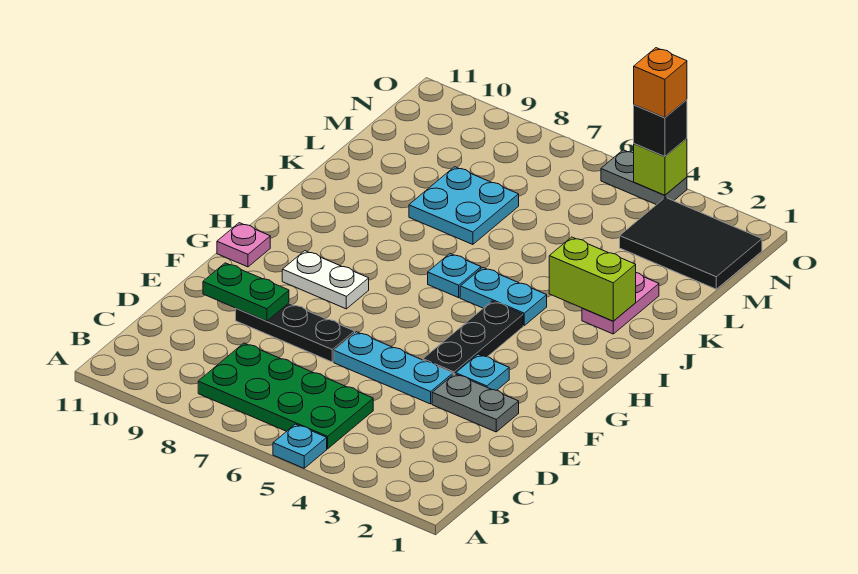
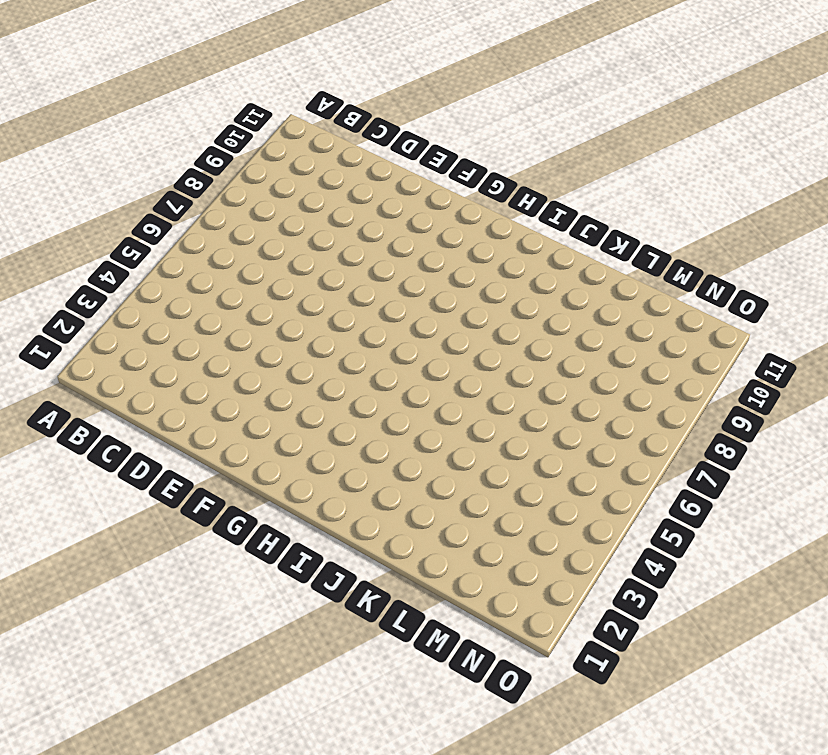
none -> cyan plate A5 level 1
none -> green plate B5:C8 level 1
none -> grey plate E2:E3 level 1

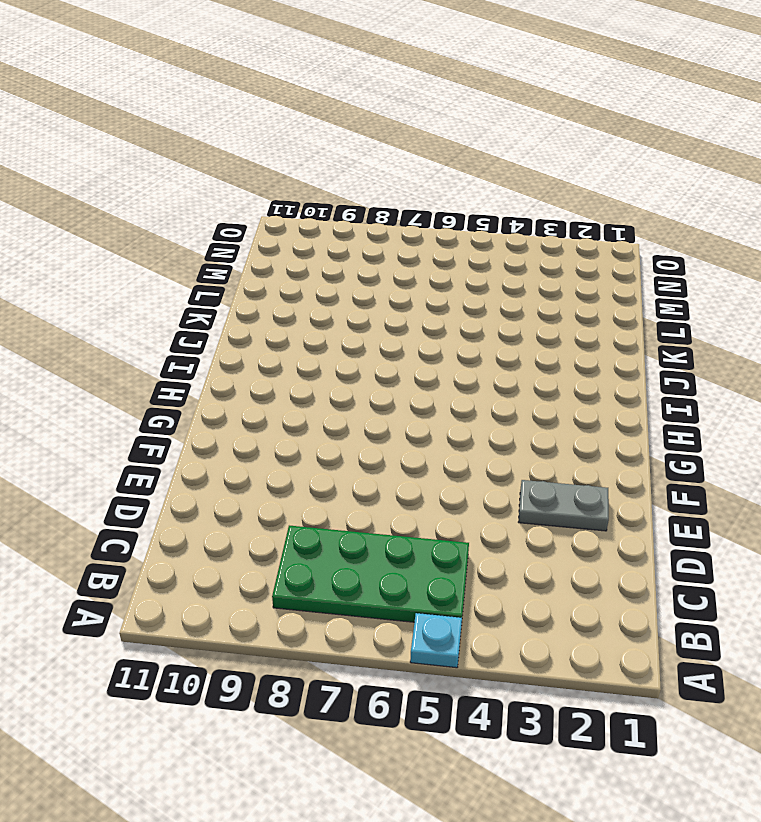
none -> cyan plate E4:E6 level 1
none -> black plate E7:E9 level 1
none -> cyan plate F3 level 1

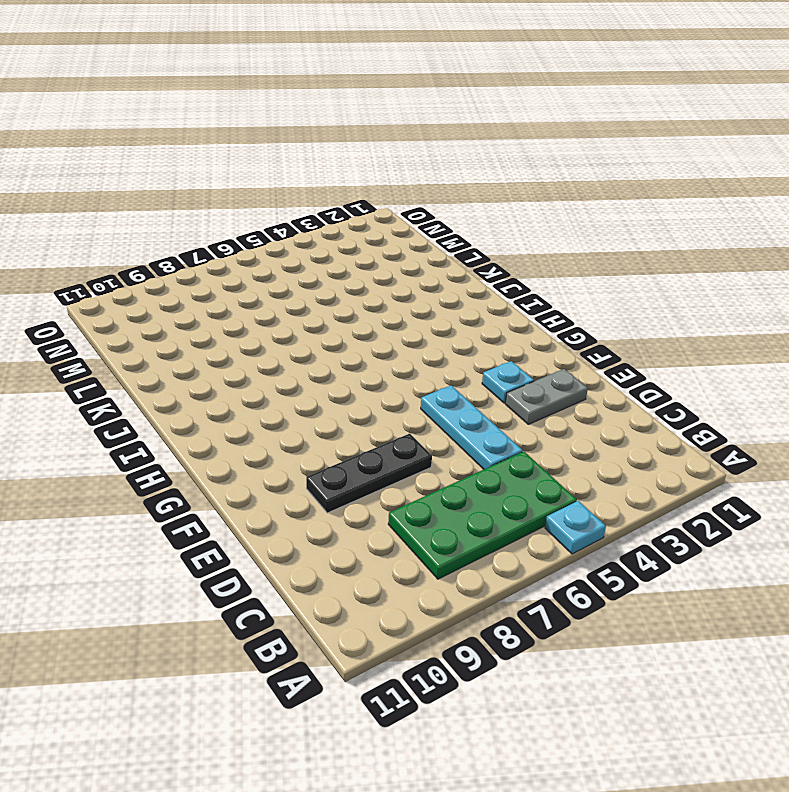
cyan plate D5:F5 level 1 -> cyan plate E4:E6 level 1
none -> black plate F4:H4 level 1
none -> white plate G8:G9 level 1
none -> pink plate G11 level 1

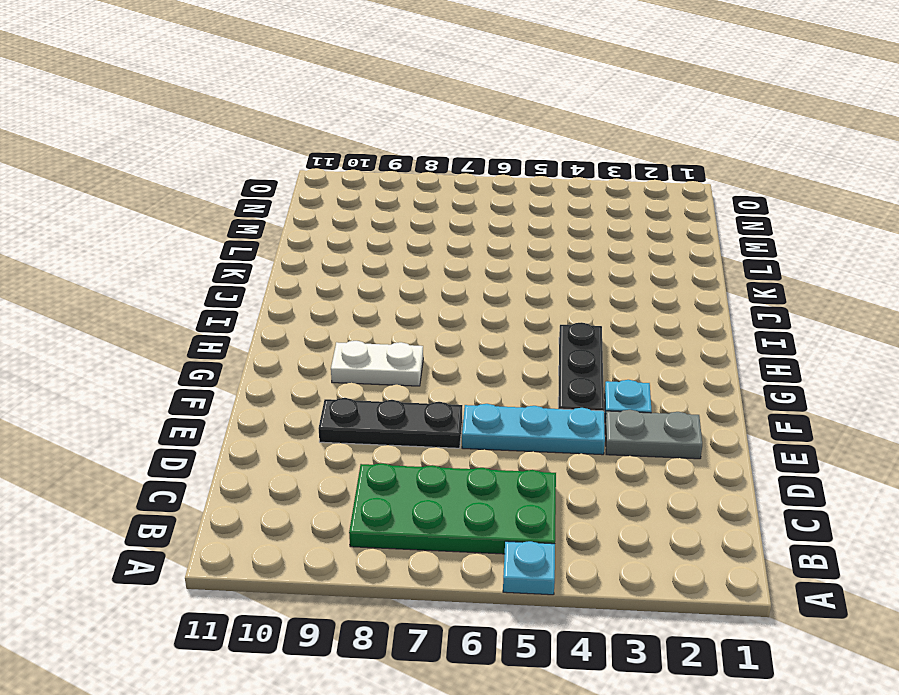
none -> pink plate G11 level 1
none -> cyan plate I4:I5 level 1
none -> cyan plate I6 level 1

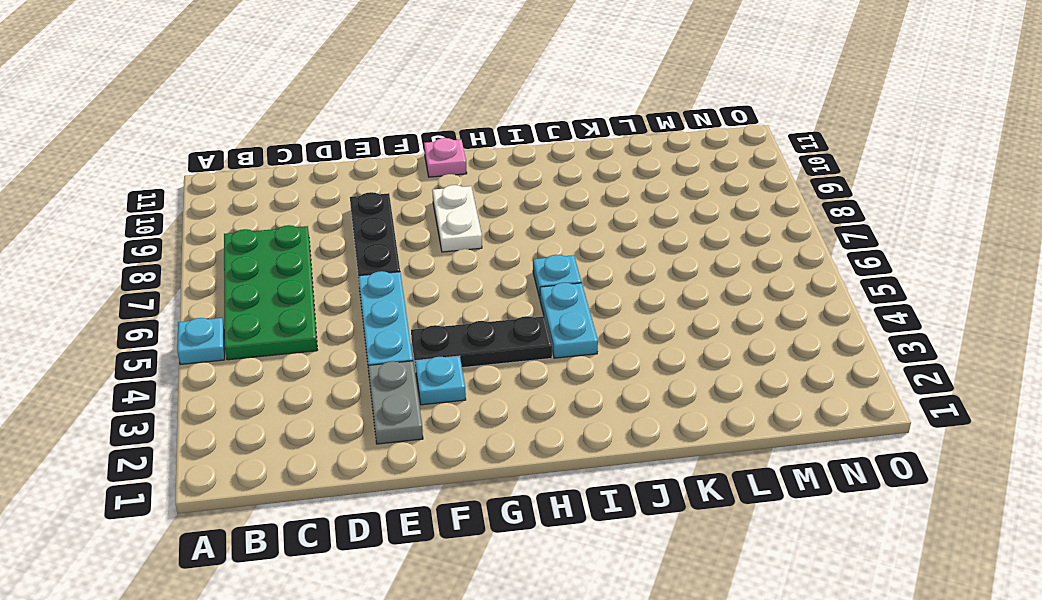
none -> pink plate J2:K2 level 1
none -> cyan plate K7:L8 level 1
none -> black tile M1:N3 level 1

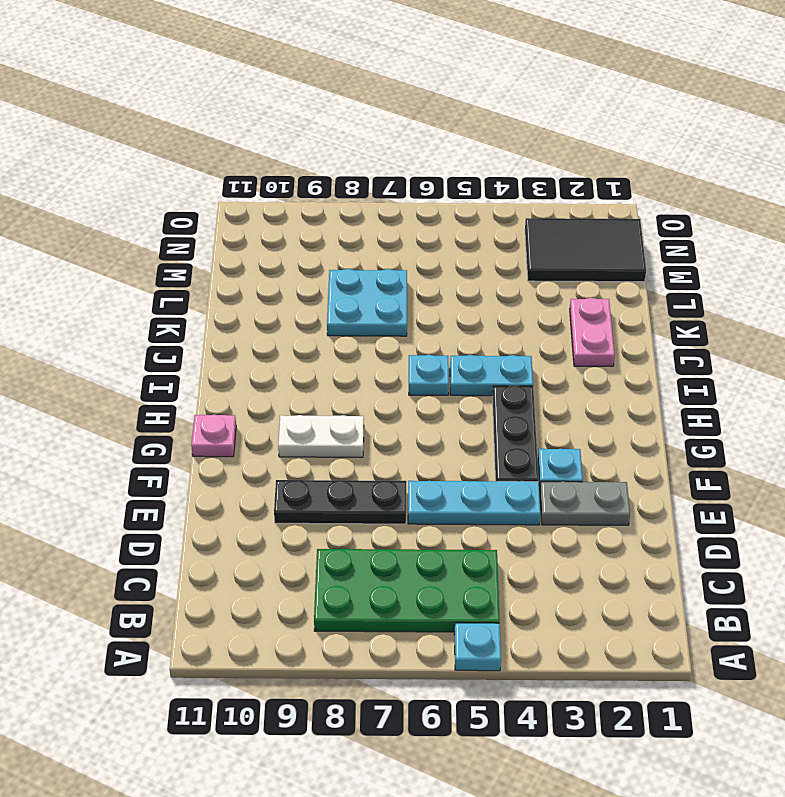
none -> grey plate O4:O5 level 1
none -> green plate E9:E10 level 2
none -> lime brick J2:J3 level 2

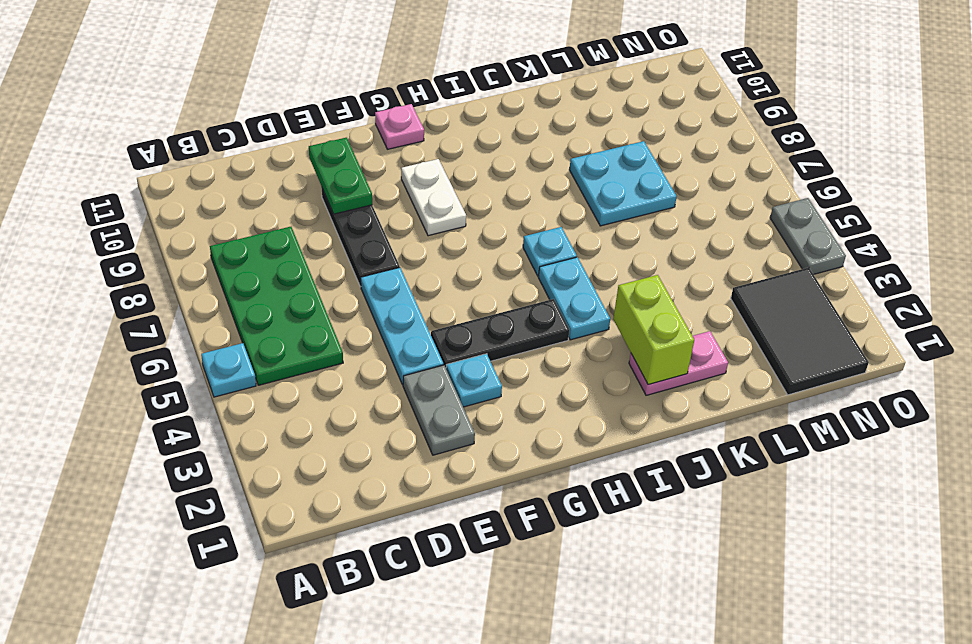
none -> lime brick O4 level 2
none -> black brick O4 level 3
none -> orange brick O4 level 4

